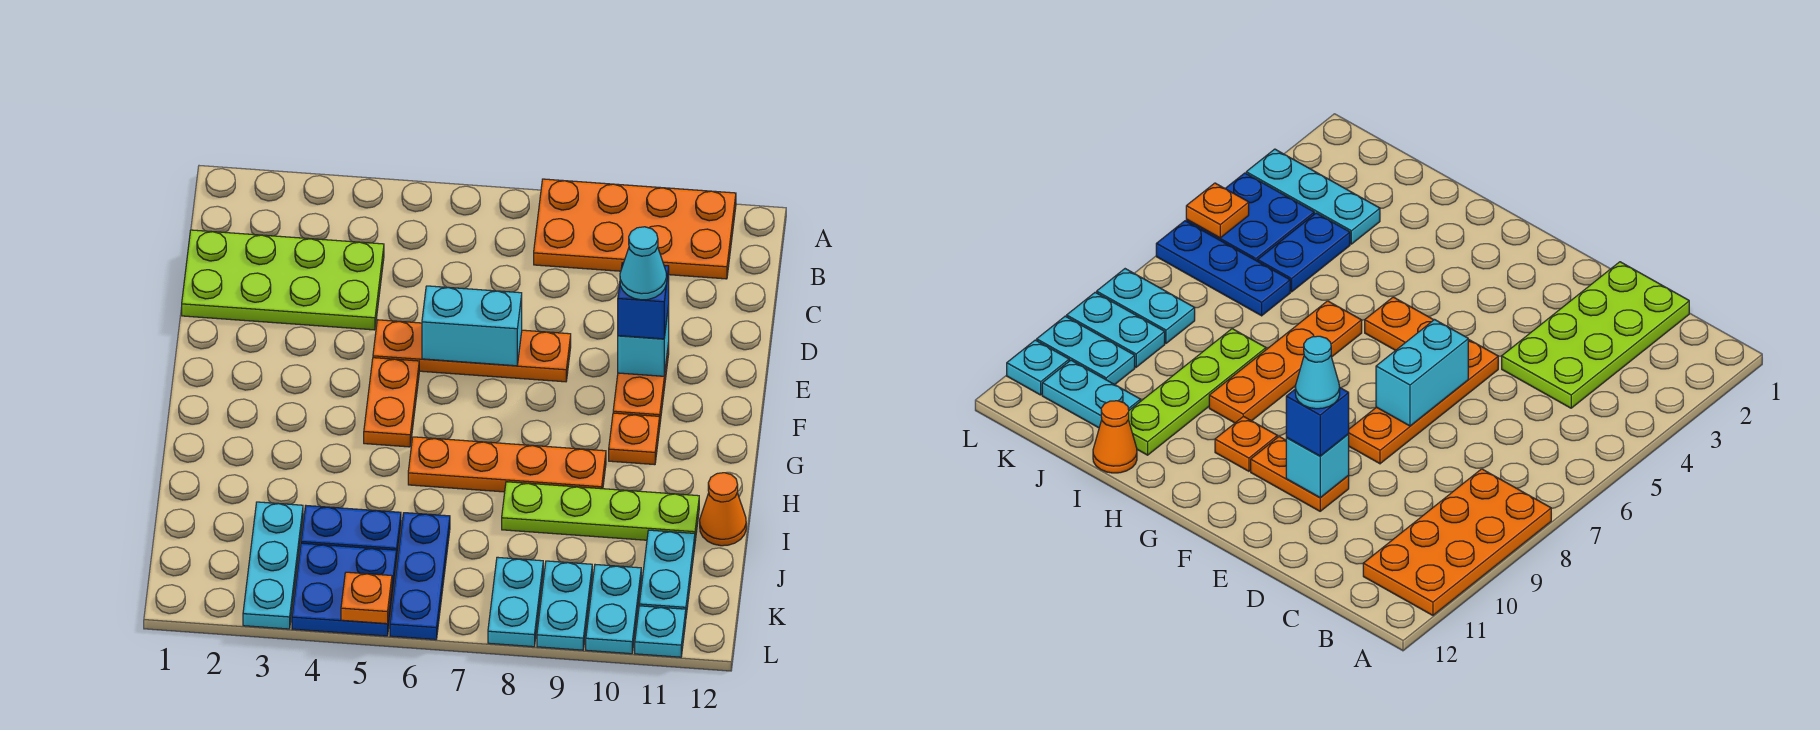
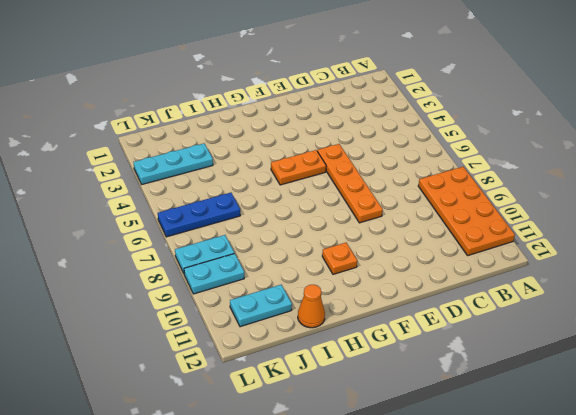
none -> lime plate C1:D4 level 1
none -> orange plate E10:F10 level 1
none -> orange plate H6:H9 level 1

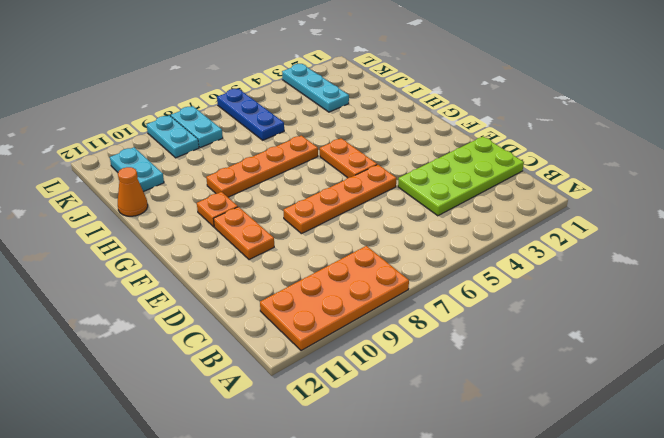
none -> lime plate I8:I11 level 1
none -> blue plate J4:J5 level 1
none -> blue plate K4:L5 level 1

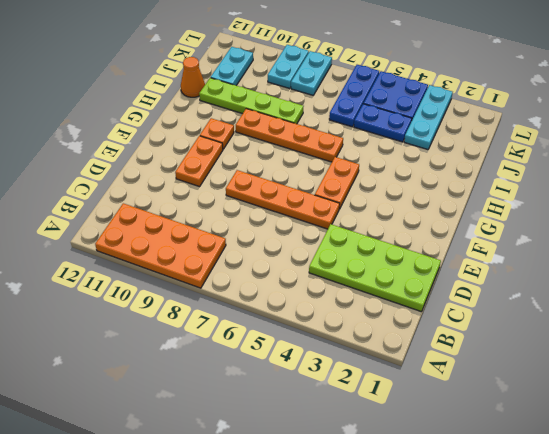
none -> cyan plate K10:L10 level 1
none -> cyan plate L11 level 1
none -> cyan brick E6:E7 level 2

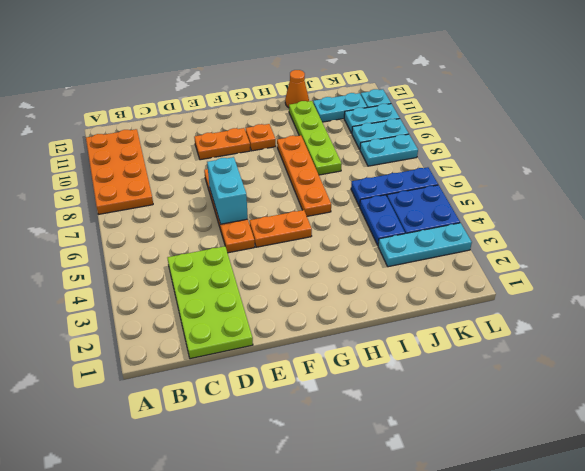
none -> cyan brick E10 level 2
none -> orange plate L5 level 2
none -> blue brick E10 level 3

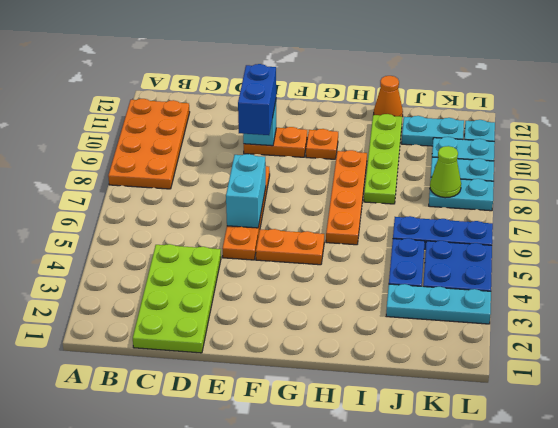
blue brick E9:E10 level 3 -> blue brick E10 level 3
lime cone K8 level 2 -> none
none -> orange plate L5 level 2
none -> cyan cone E10 level 4

